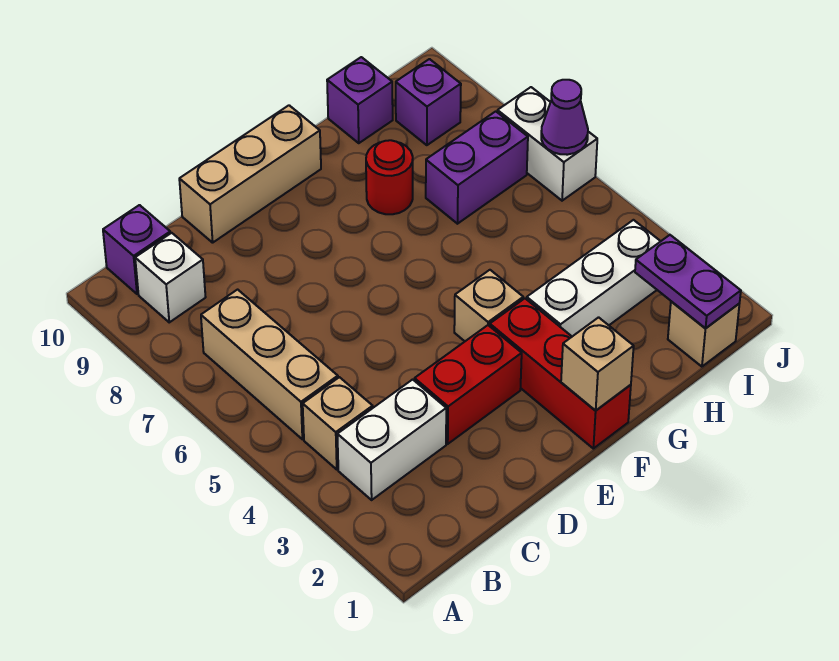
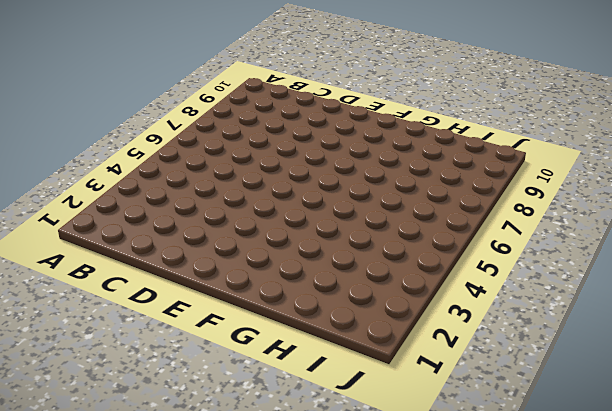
none -> white brick B3:C3 level 1
none -> tan brick B4 level 1
none -> tan brick B5:B7 level 1

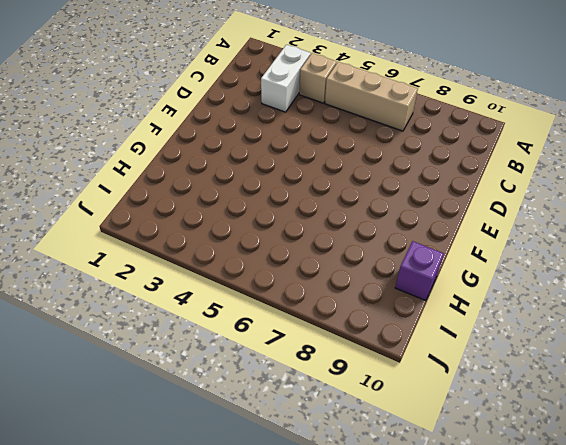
none -> white brick B9 level 1
none -> purple brick B10 level 1
none -> red brick D3:E3 level 1

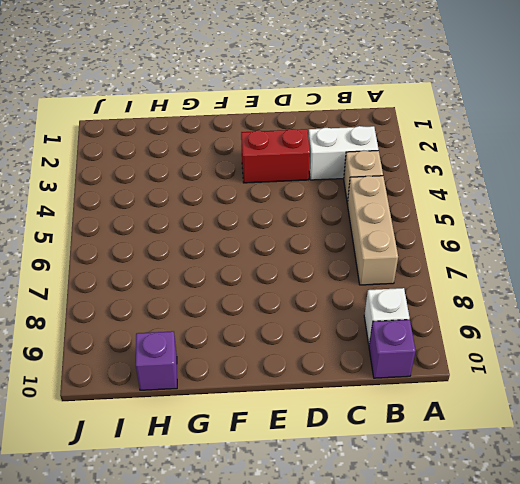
none -> tan brick D10:F10 level 1
none -> red brick F1:F3 level 1
none -> tan brick F4 level 1

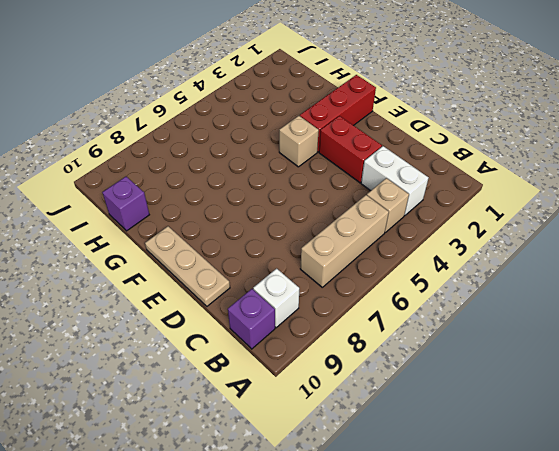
tan plate D10:F10 level 1 -> tan brick D10:F10 level 1
none -> white brick G3:I3 level 1
none -> red round brick G8 level 1
none -> purple brick H7:I7 level 1

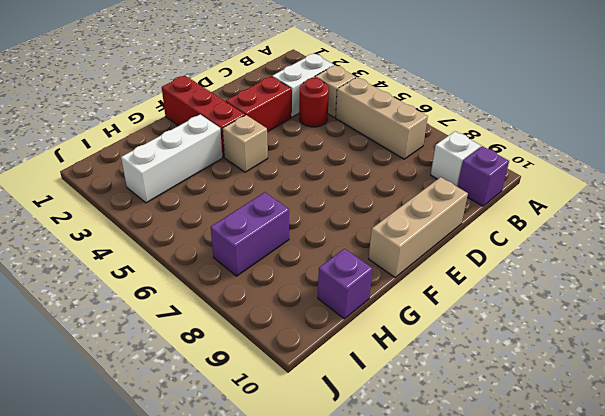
red round brick C4 level 1 -> red round brick G8 level 1
none -> tan brick I1 level 1
none -> purple brick I9 level 1
none -> white brick J6:J7 level 1

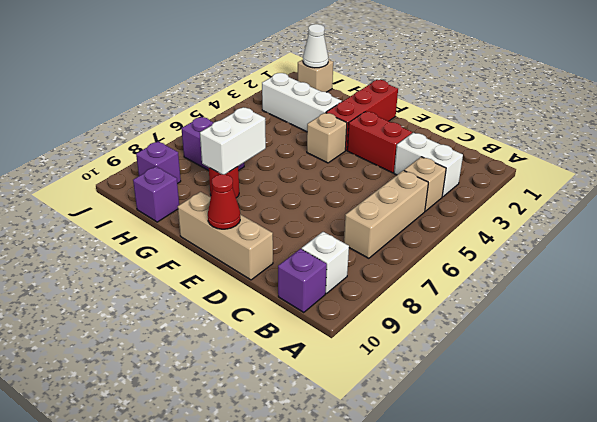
red cone E10 level 2 -> none
white brick G7:G8 level 2 -> white brick J6:J7 level 1
white cone I1 level 2 -> purple plate I1:I2 level 2
none -> tan brick F1 level 2
none -> purple cone J6 level 2

